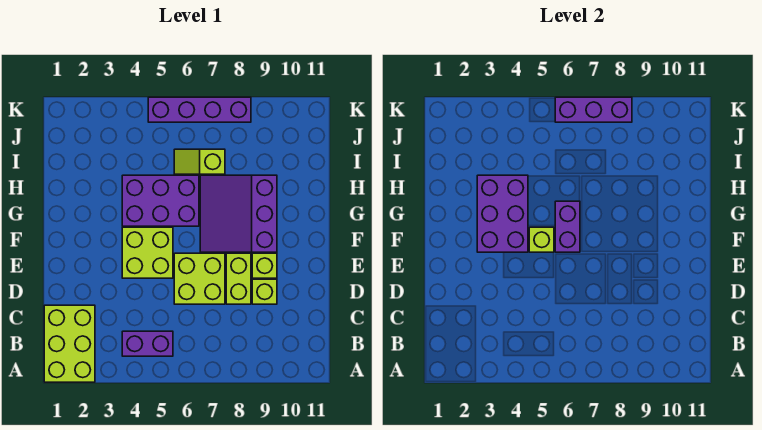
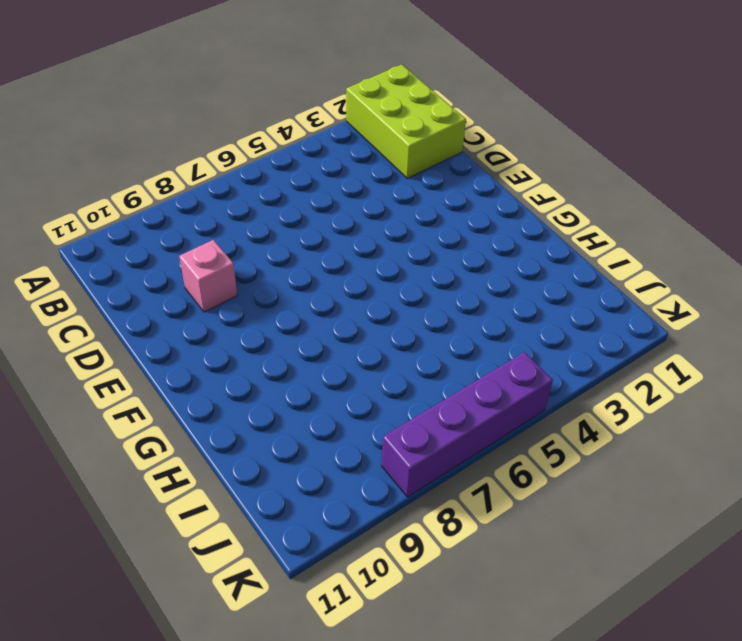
pink brick D9 level 1 -> lime brick D9 level 1
none -> purple brick B4:B5 level 1
none -> lime brick D6:E7 level 1
none -> lime brick D8:E8 level 1

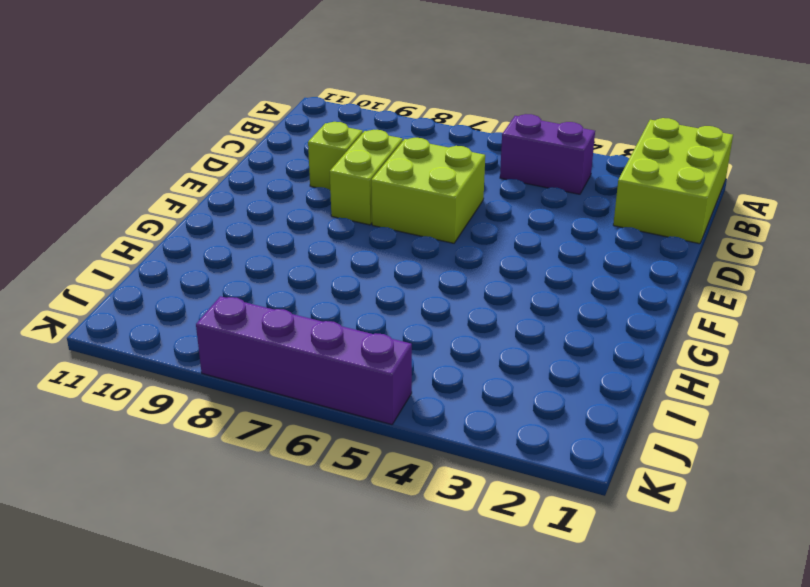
none -> lime brick E4:F5 level 1
none -> lime brick E9 level 1
none -> purple slope F7:H9 level 1 top 9

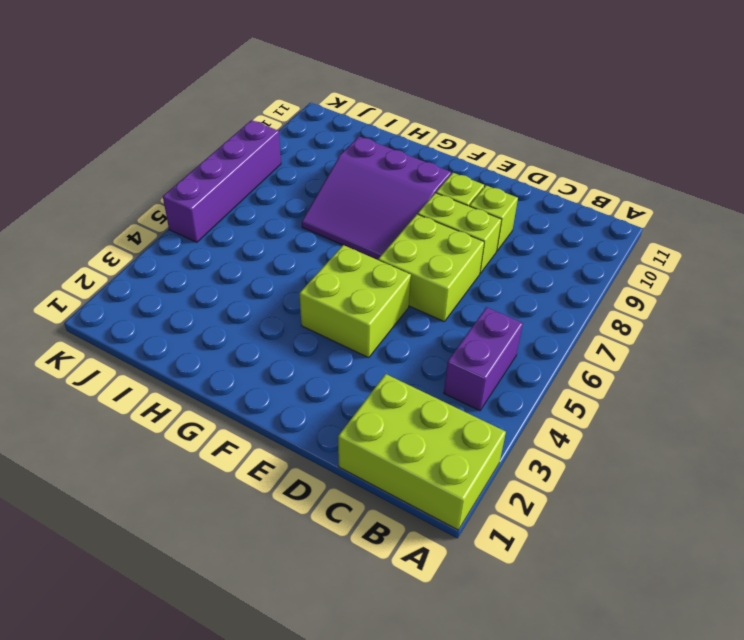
none -> purple brick G4:H6 level 1
none -> lime slope I6:I7 level 1 top 7
none -> purple brick F3:H4 level 2

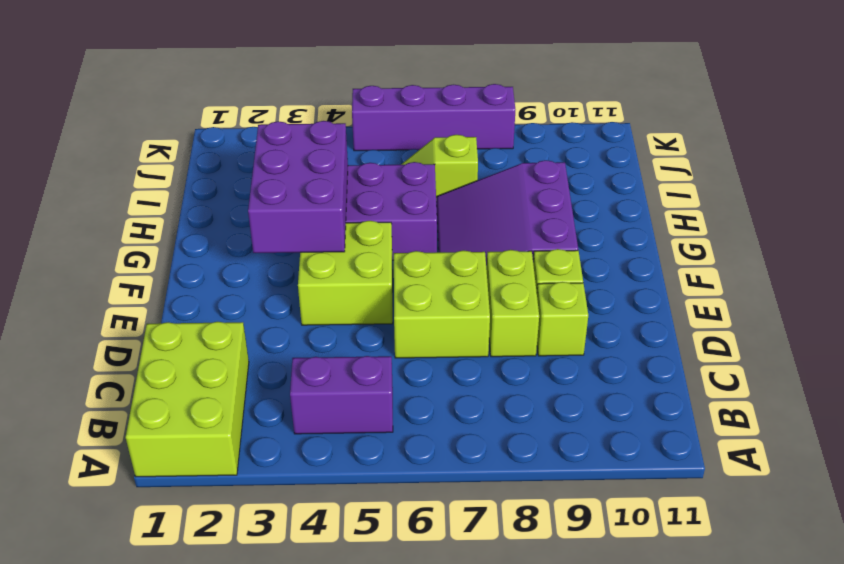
none -> lime brick F5 level 2
none -> purple brick F6:G6 level 2
none -> purple brick K6:K8 level 2

